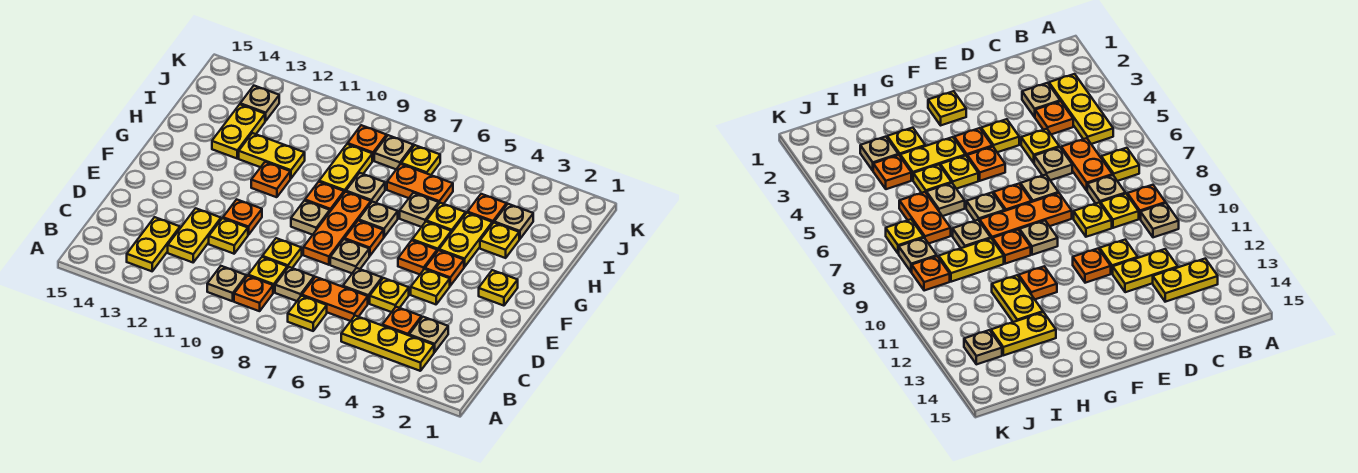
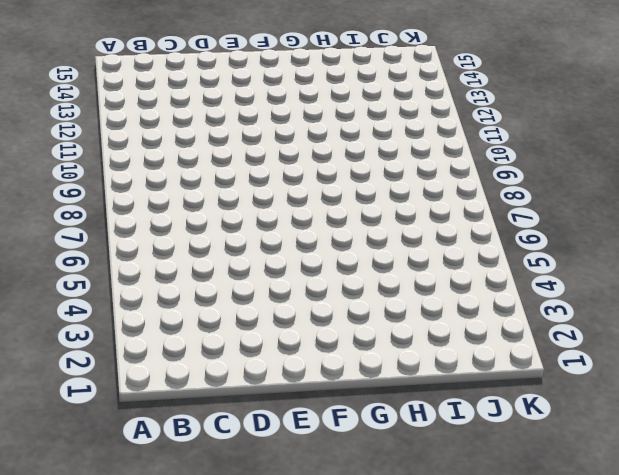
none -> yellow plate B3:B5 level 1
none -> yellow plate B7 level 1
none -> orange plate B9 level 1
none -> tan plate B10 level 1

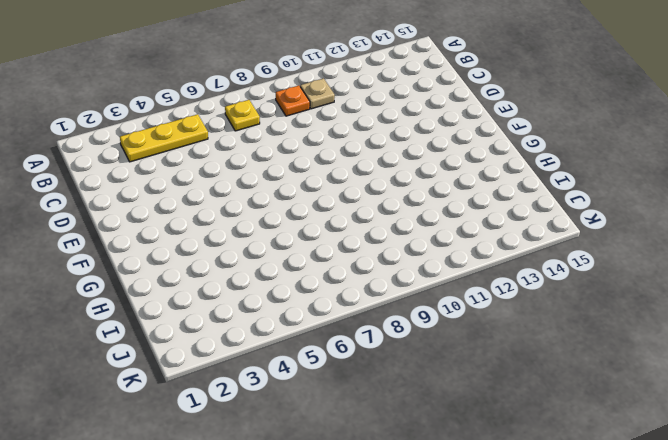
none -> yellow plate B13:C13 level 1
none -> tan plate C3 level 1
none -> orange plate C4 level 1
none -> orange plate C6:C7 level 1

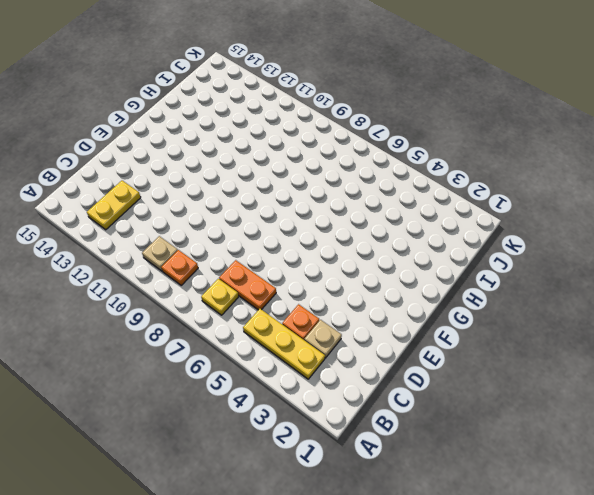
none -> tan plate C8 level 1
none -> yellow plate C9 level 1
none -> yellow plate C12:D12 level 1
none -> yellow plate D5 level 1

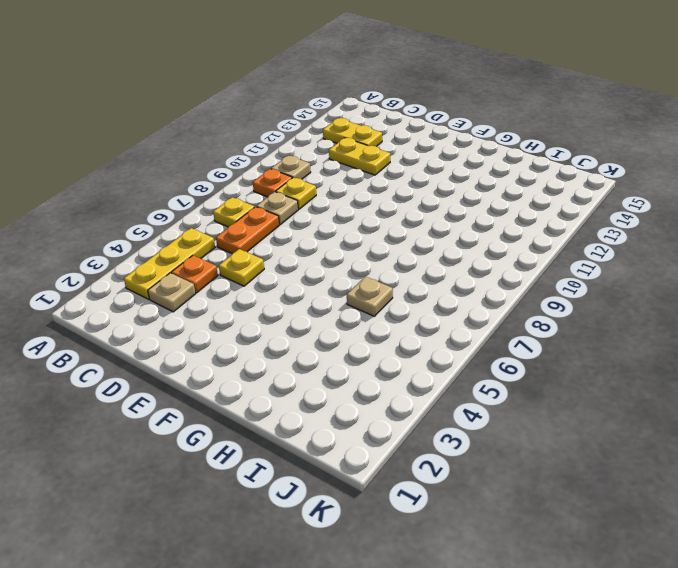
none -> tan plate D6 level 1
none -> yellow plate D9 level 1
none -> yellow plate D11 level 1
none -> yellow plate E4 level 1

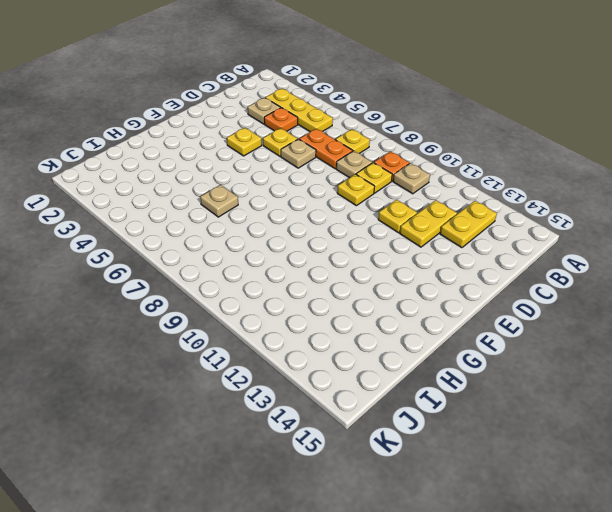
none -> tan plate E7 level 1
none -> orange plate E8:G8 level 1
none -> orange plate E11 level 1
none -> yellow plate F2 level 1

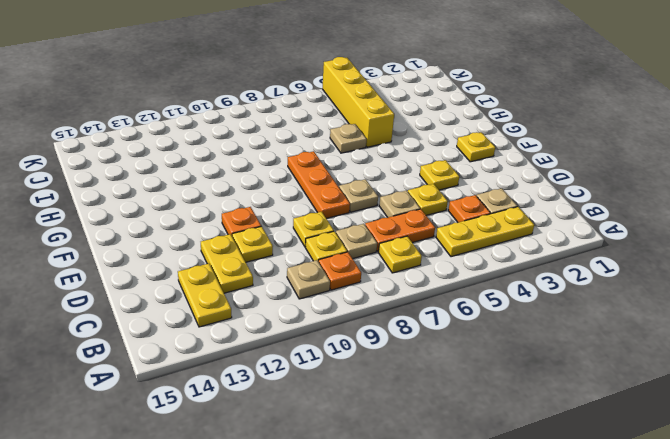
yellow brick H5:K5 level 1 -> yellow plate H5 level 1
none -> orange plate F4 level 1
none -> orange plate F5 level 1
none -> orange plate F7 level 1
none -> tan plate F9 level 1

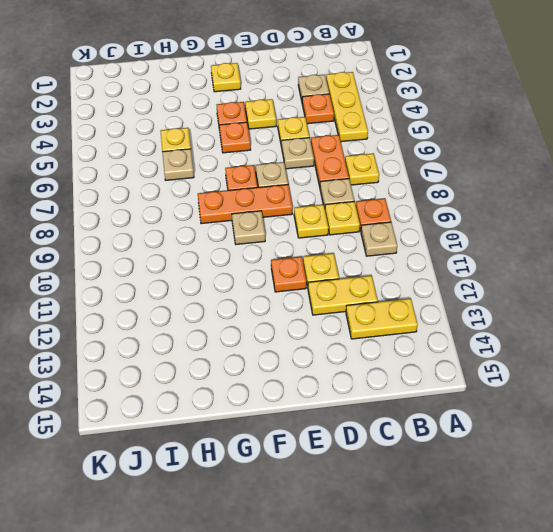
none -> yellow plate G4:H4 level 1
none -> yellow plate G5 level 1
none -> tan plate G7 level 1
none -> orange plate G9 level 1

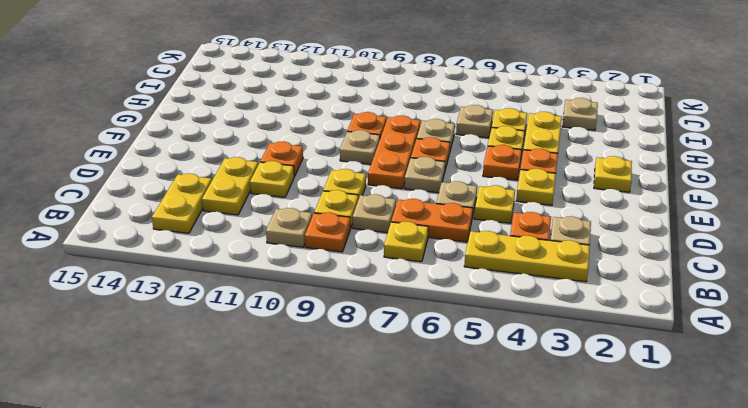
none -> orange plate G11 level 1
none -> yellow plate H3 level 1
none -> tan plate H8 level 1
none -> yellow plate H9:I9 level 1

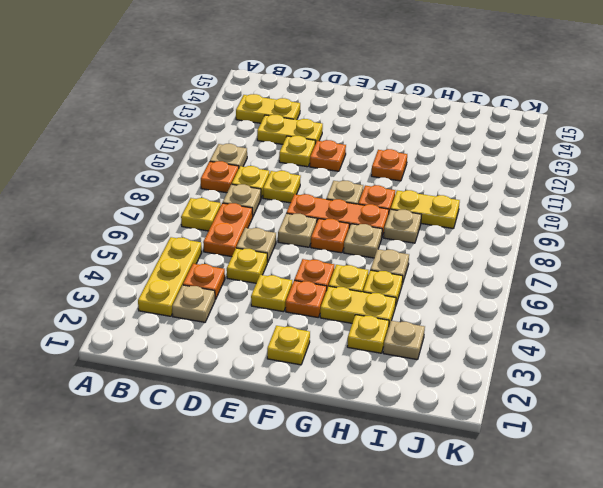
none -> yellow plate H11:H12 level 1
none -> yellow plate H13:I13 level 1
none -> orange plate I4 level 1
none -> orange plate I6:I7 level 1

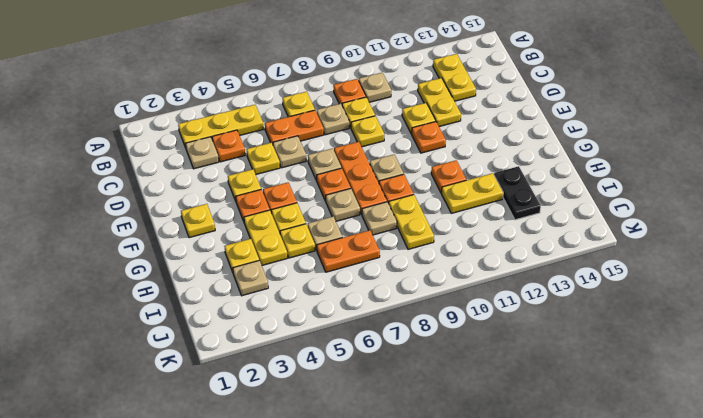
black plate H13:I13 level 1 -> yellow plate H13:I13 level 1
none -> orange plate I4 level 1
none -> yellow plate J7 level 1
none -> tan plate J8 level 1
none -> orange plate J9 level 1

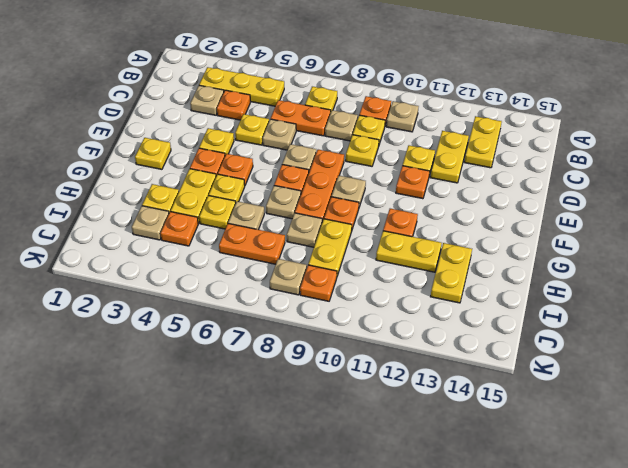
none -> yellow plate J7 level 1
none -> tan plate J13 level 1

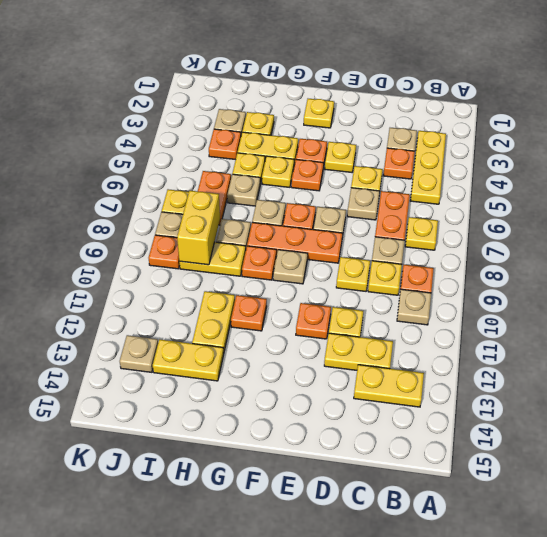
yellow brick I8:I9 level 2 -> none

